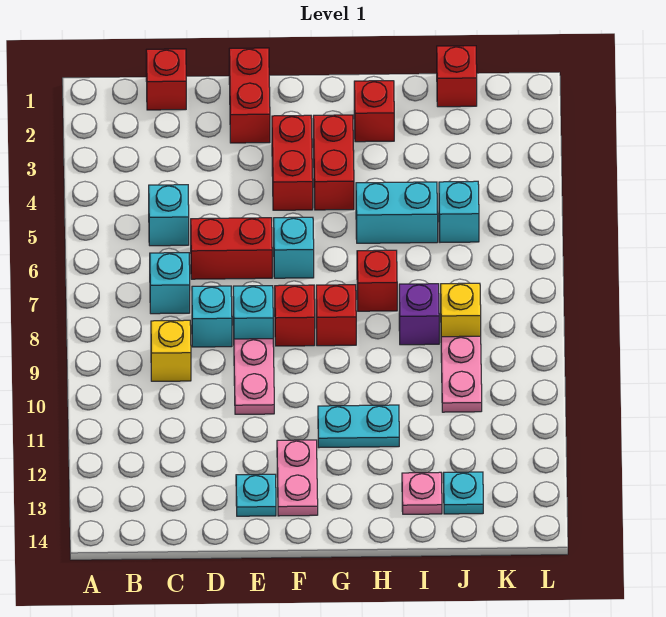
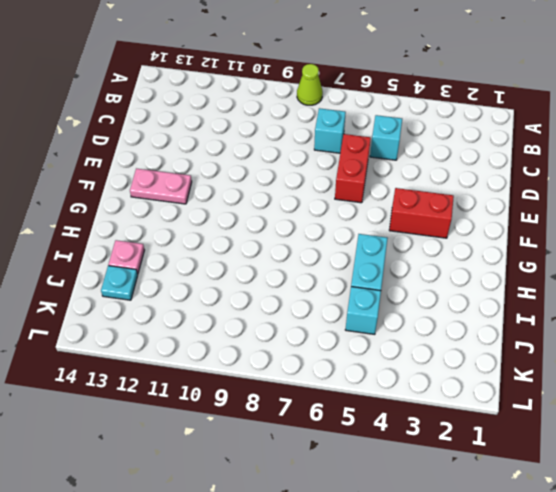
lime cone A8 level 1 -> none
none -> red brick C1 level 1
none -> yellow brick C9 level 1
none -> cyan brick D8 level 1

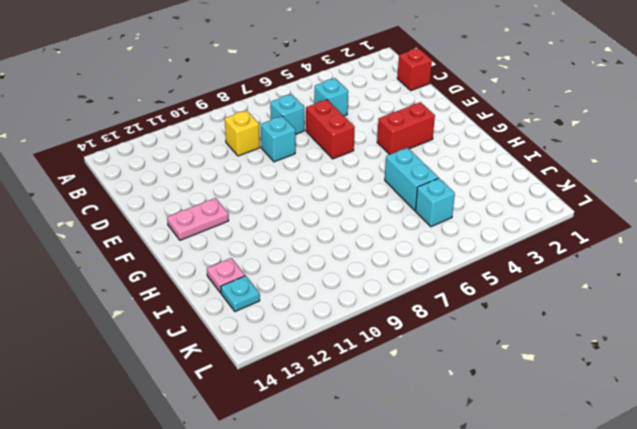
none -> red brick E1:E2 level 1
none -> cyan brick E8 level 1
none -> pink plate E9:E10 level 1

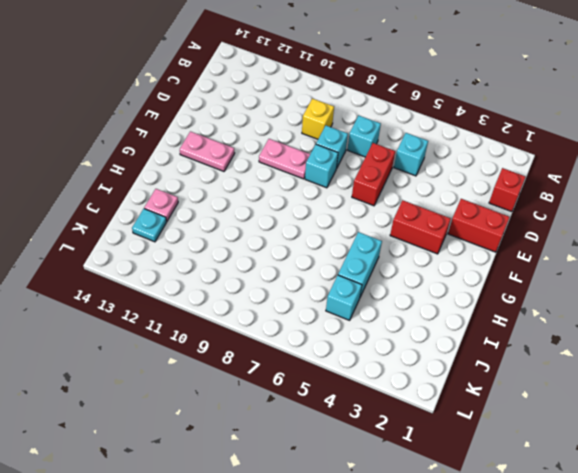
none -> cyan plate E13 level 1
none -> cyan brick F6 level 1
none -> red brick F8 level 1

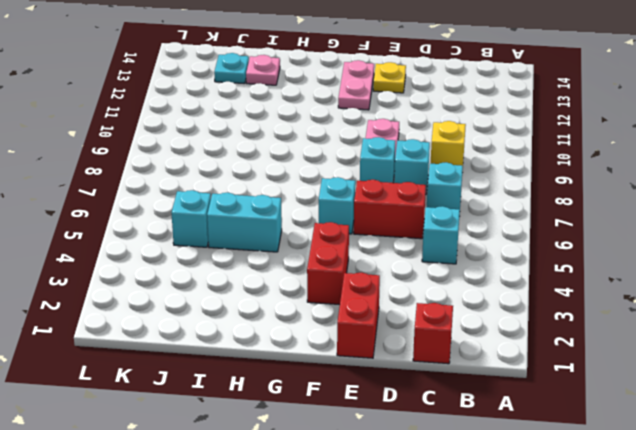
yellow plate E13 level 1 -> cyan plate E13 level 1
none -> red brick F8 level 1
none -> red brick G3:G4 level 1
none -> red brick G8 level 1

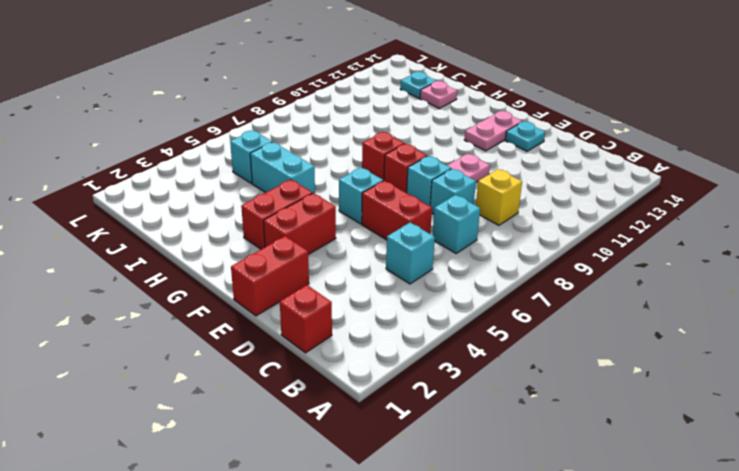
none -> cyan plate G11:H11 level 1
none -> red brick H2 level 1
none -> red brick H7 level 1

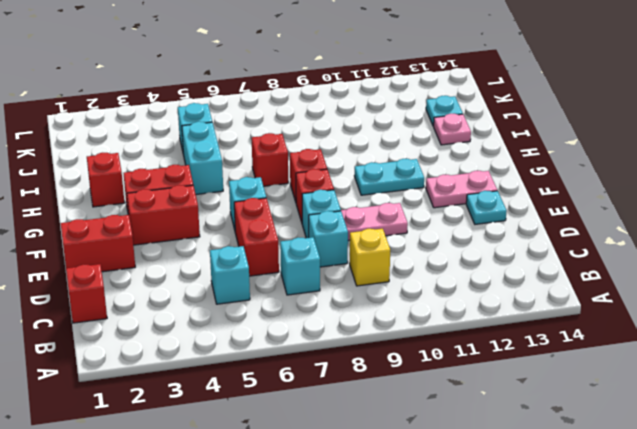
cyan plate G10:G11 level 1 -> cyan plate G11:H11 level 1
none -> purple brick I8 level 1
none -> red brick J1 level 1
none -> yellow brick J8 level 1

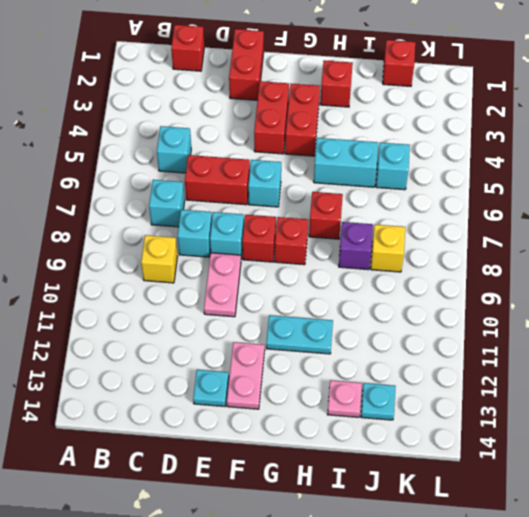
none -> pink plate J9:J10 level 1

